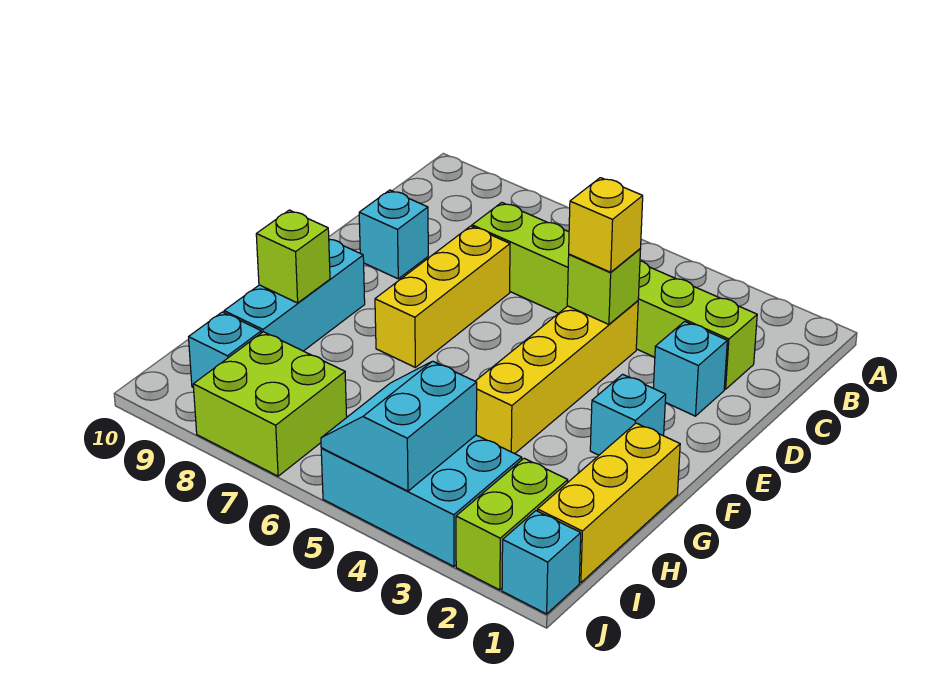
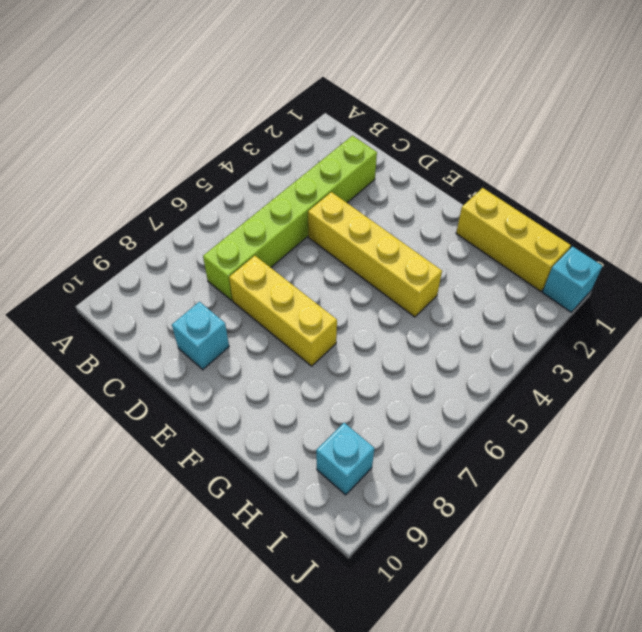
none -> cyan brick D2 level 1
none -> cyan brick F2 level 1
none -> cyan brick F9:H9 level 1

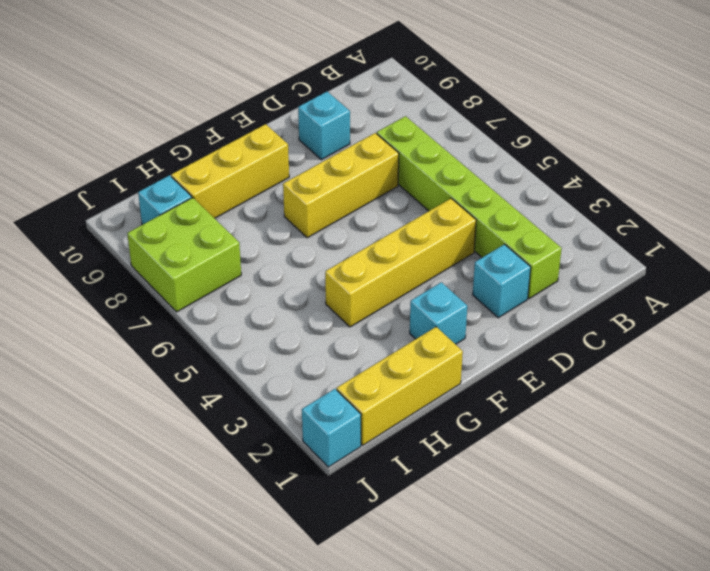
yellow brick F9:H9 level 1 -> cyan brick F9:H9 level 1
none -> lime brick I2:J2 level 1
none -> cyan brick I3:J5 level 1
none -> lime brick D4 level 2

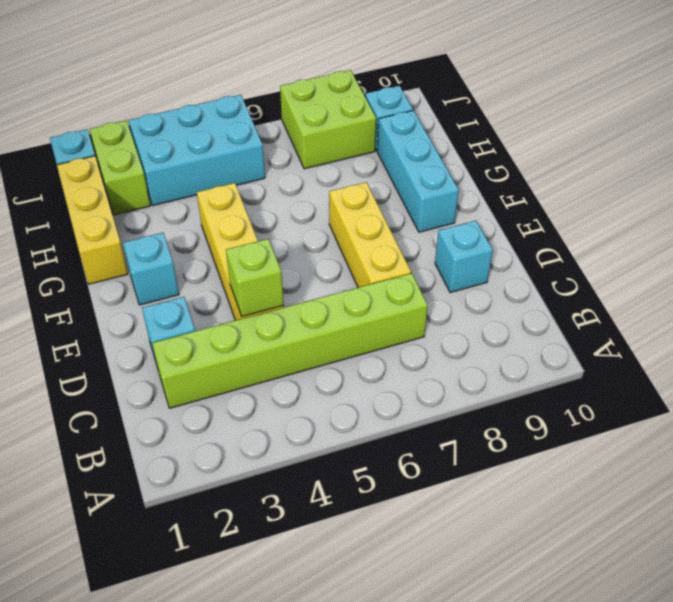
none -> lime brick G9 level 2
none -> cyan slope I4:J5 level 2 top 4
none -> yellow brick D4 level 3

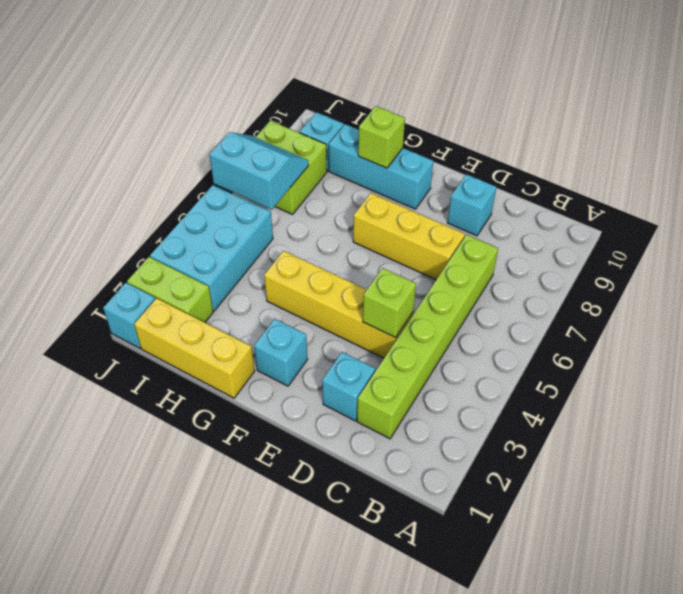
cyan slope I6:J7 level 2 top 6 -> cyan slope I4:J5 level 2 top 4
none -> yellow brick D4 level 3

